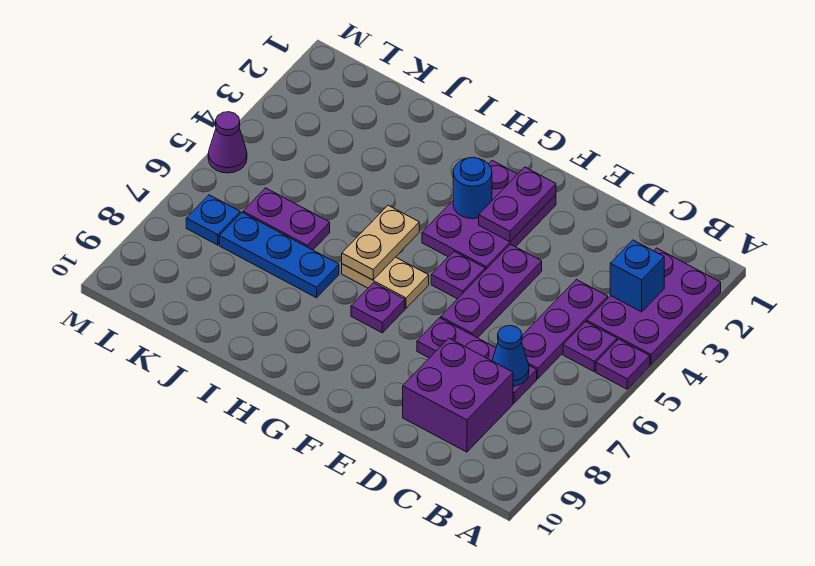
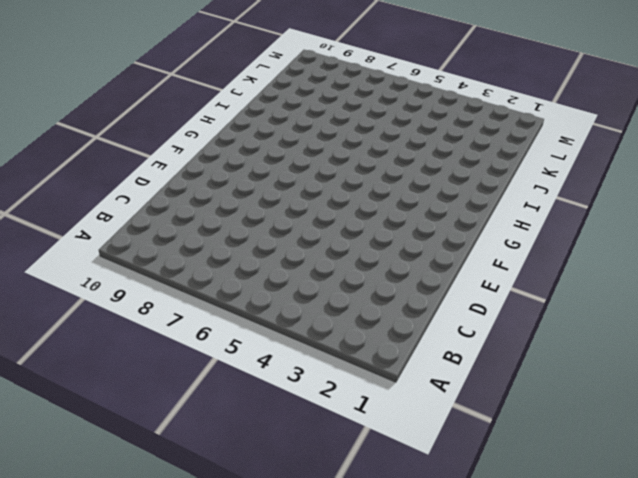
none -> purple plate A2:B4 level 1
none -> purple plate A5 level 1
none -> purple plate B5 level 1

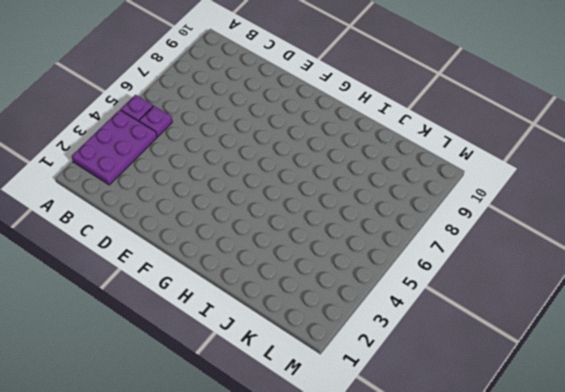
none -> purple plate C4:C6 level 1
none -> purple plate C7:E7 level 1
none -> purple brick C8:D9 level 1

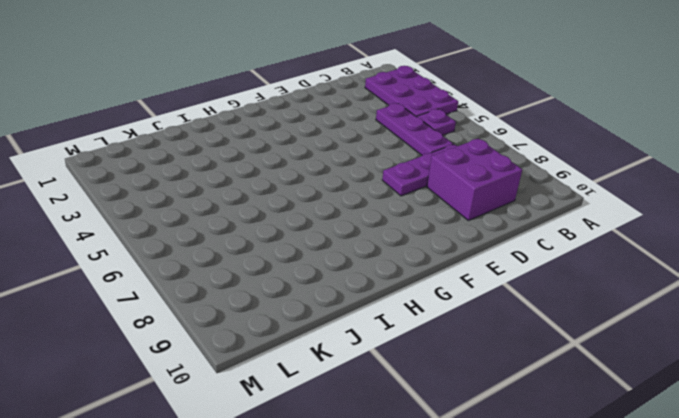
none -> purple plate A5 level 1
none -> purple plate E4:E6 level 1
none -> purple plate F2:G4 level 1

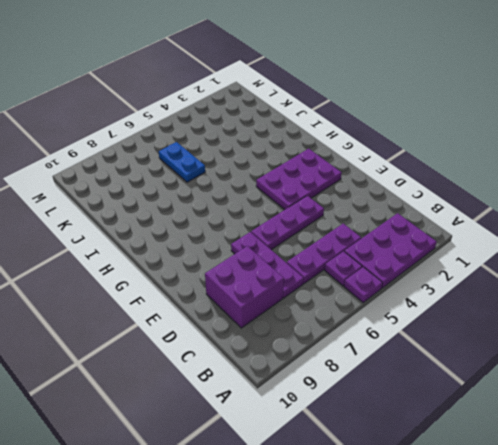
blue plate J6:K6 level 1 -> purple plate J6:K6 level 1
none -> purple plate F5 level 1
none -> tan plate G6:H6 level 1
none -> purple plate G7 level 1

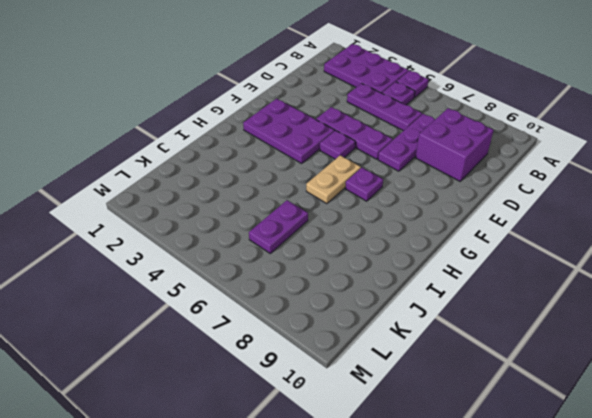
none -> blue plate I7:K7 level 1
none -> blue plate L7 level 1
none -> purple cone M5 level 1

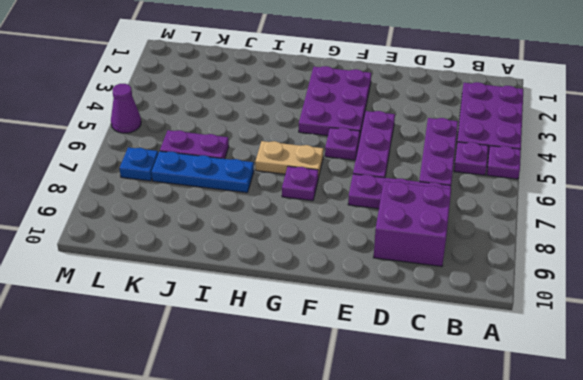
none -> blue brick B3 level 2
none -> blue cone C7 level 2
none -> purple plate F2:F3 level 2

